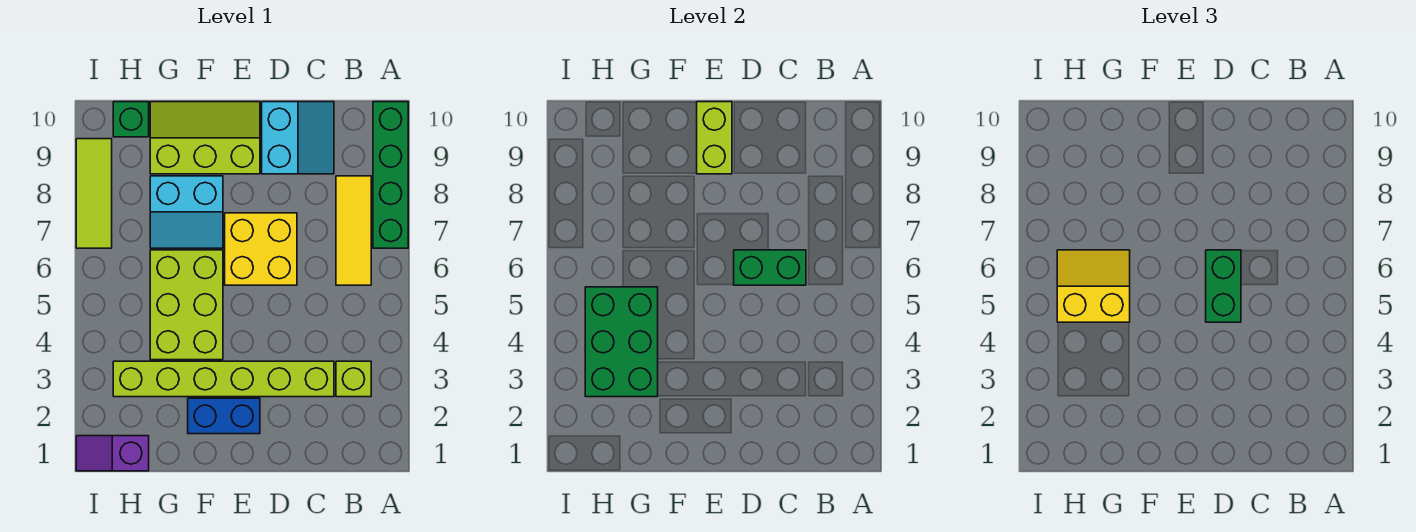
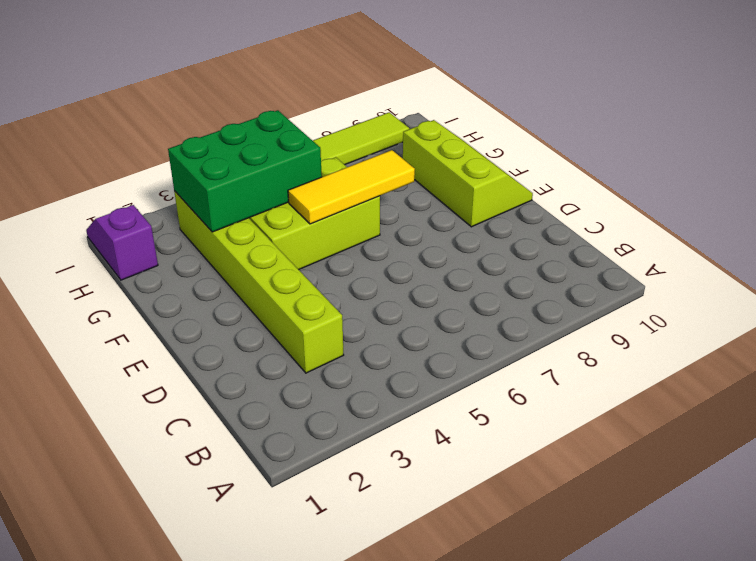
yellow tile F5:F7 level 2 -> yellow tile B6:B8 level 1
none -> green brick A7:A10 level 1
none -> lime brick B3 level 1
none -> cyan slope C9:D10 level 1 top D

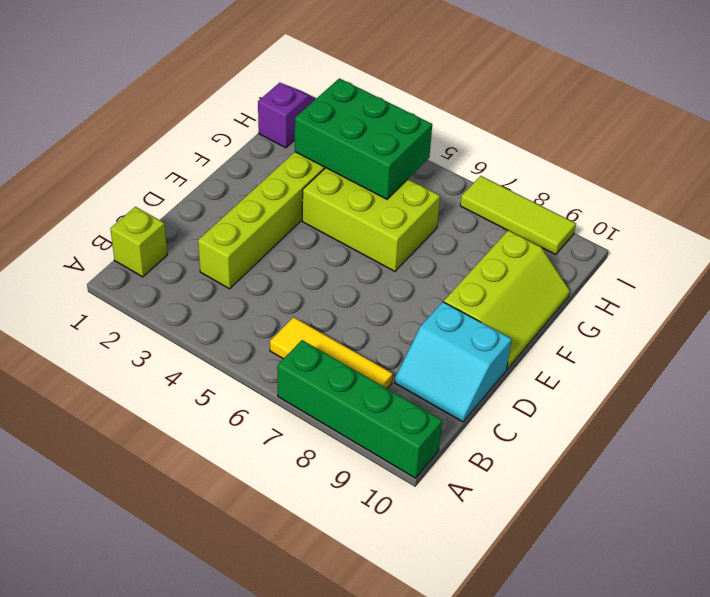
lime brick B1 level 1 -> lime brick B3 level 1
none -> yellow brick D6:E7 level 1
none -> blue brick E2:F2 level 1
none -> cyan slope F7:G8 level 1 top 8

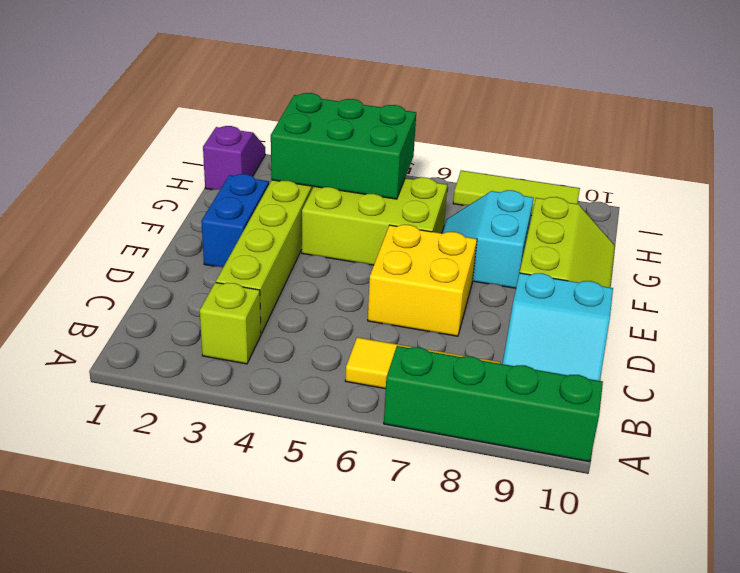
none -> green brick H10 level 1
none -> green brick C6:D6 level 2
none -> lime brick E9:E10 level 2

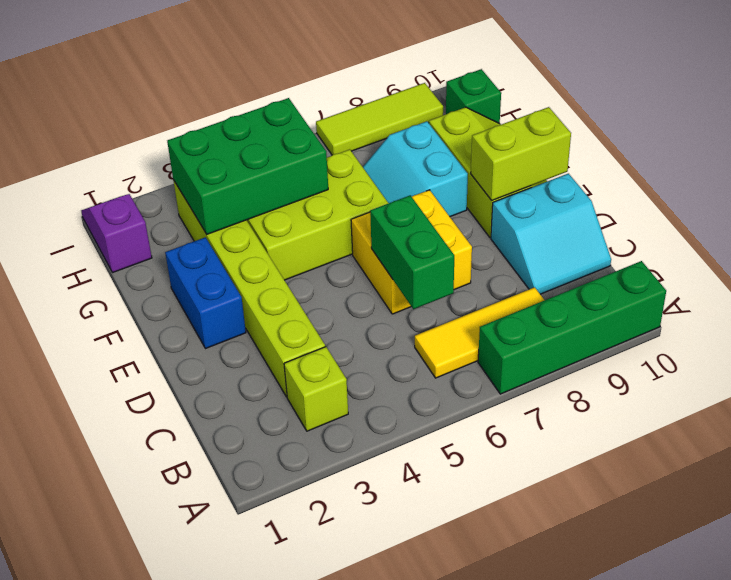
none -> green brick D5:D6 level 3
none -> yellow slope G5:H6 level 3 top 5

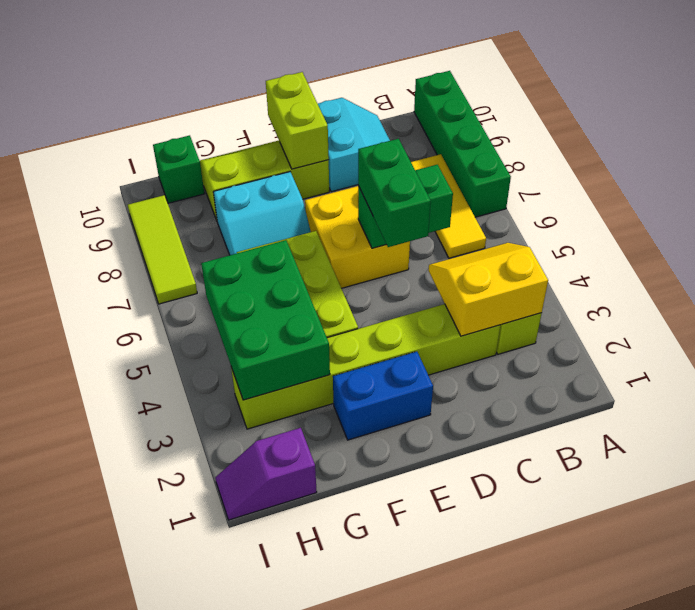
yellow slope B3:C4 level 2 top 3 -> yellow slope G5:H6 level 3 top 5

